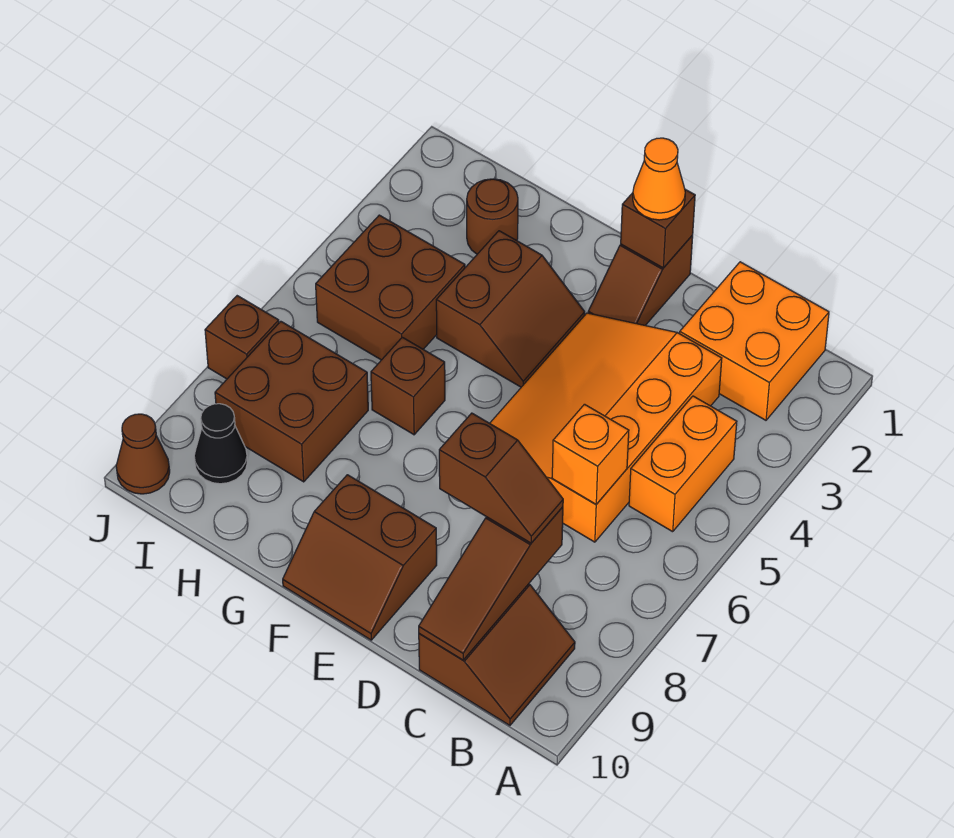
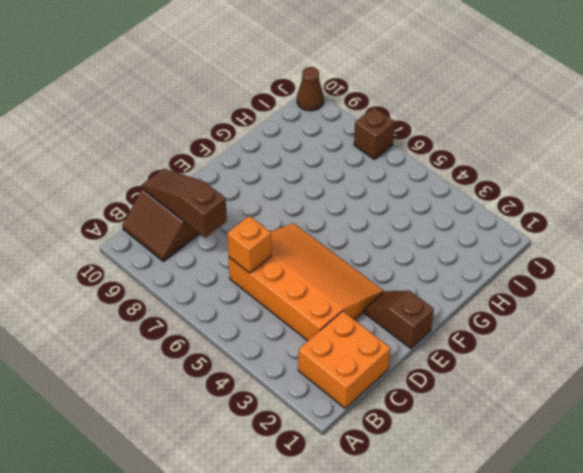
none -> orange brick B4:B5 level 1
none -> brown slope E9:F10 level 1 top 9
none -> brown slope F3:G4 level 1 top G

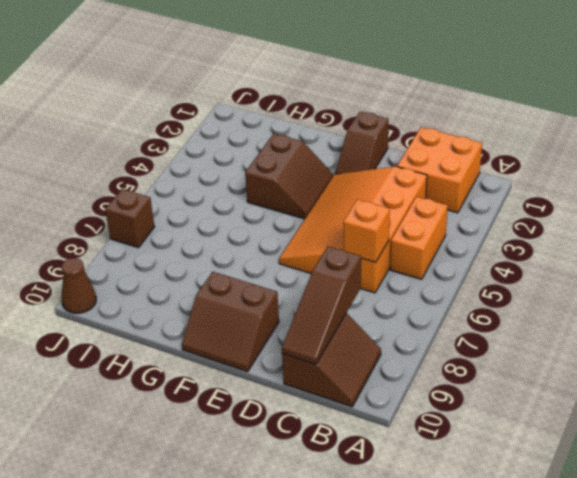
none -> brown brick G6 level 1
none -> brown round brick H2 level 1
none -> brown brick H4:I5 level 1

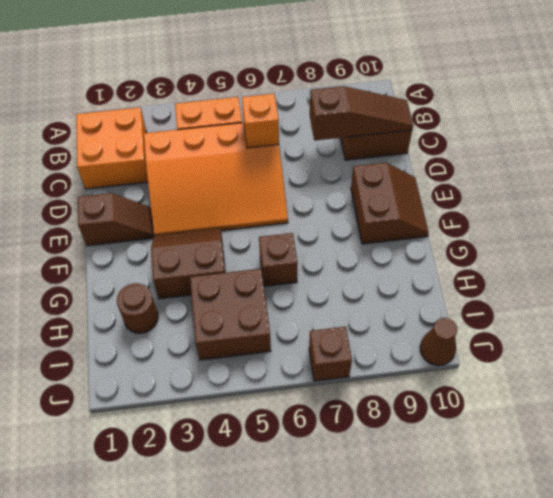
none -> brown brick H7:I8 level 1
none -> black cone I9 level 1
none -> brown brick E1 level 2

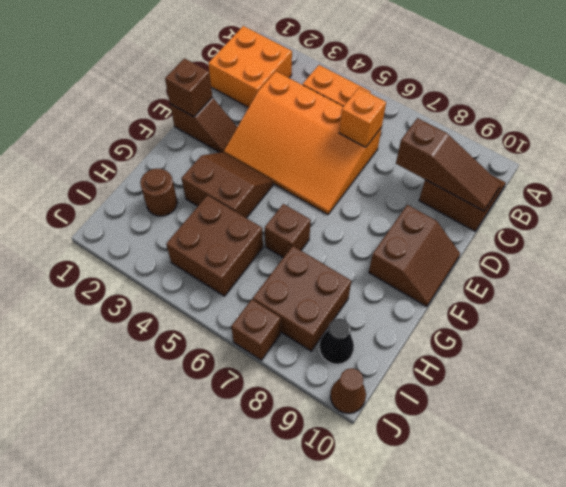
none -> brown slope C8:D8 level 3 top D
none -> orange cone E1 level 3

